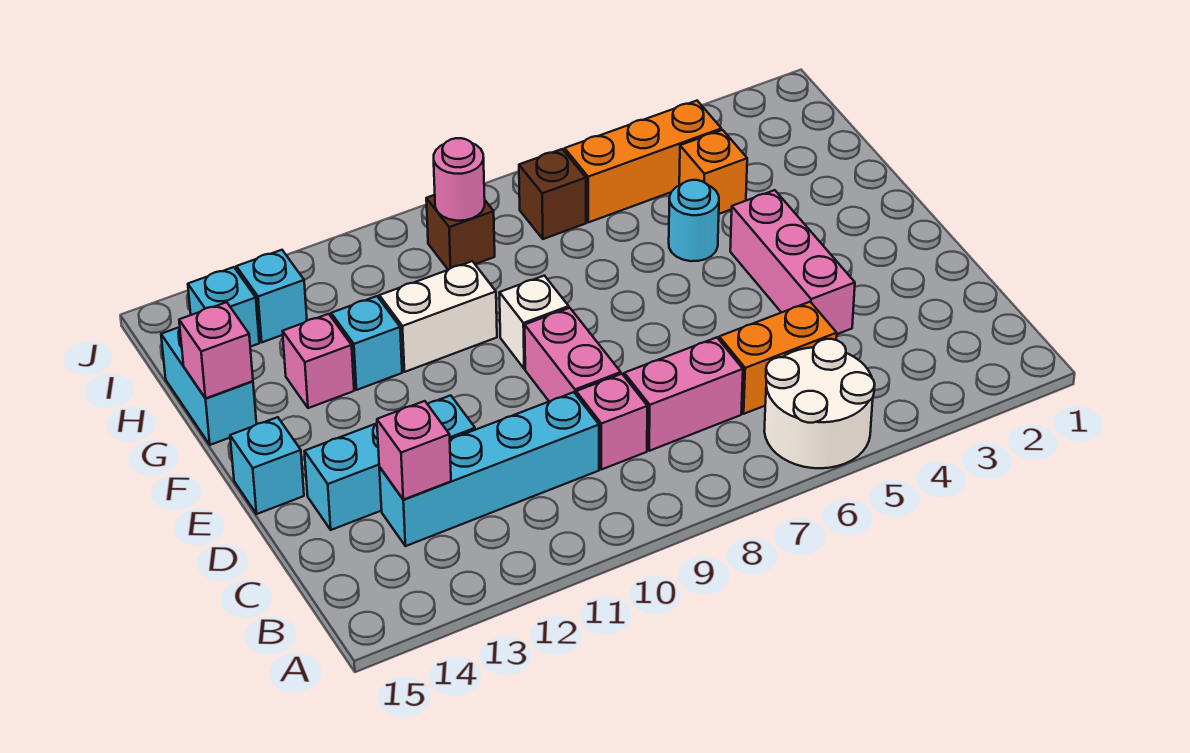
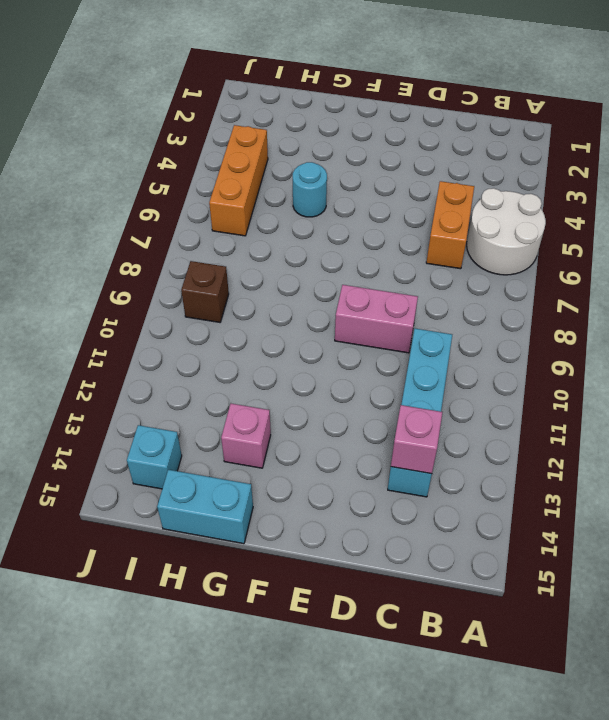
none -> pink brick C7:C8 level 1
none -> pink brick C9 level 1
none -> pink brick D4:F4 level 1

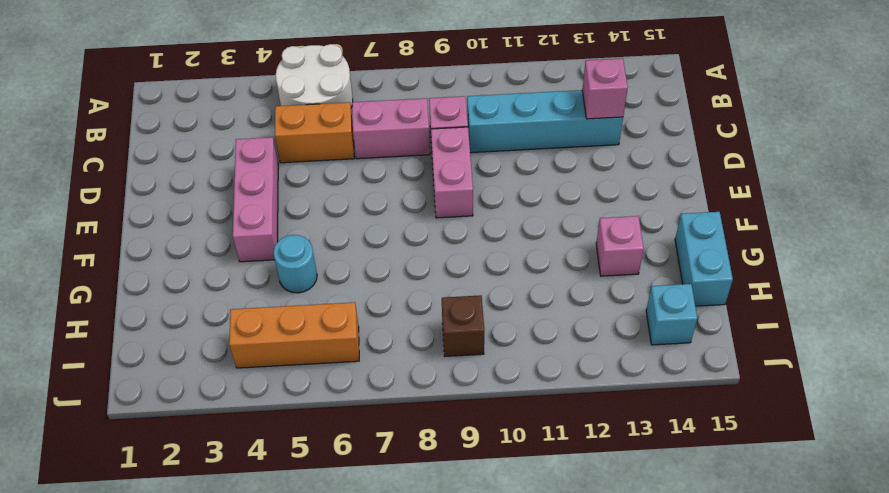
none -> cyan brick D12:D14 level 1
none -> cyan brick E15 level 1
none -> white brick F9 level 1

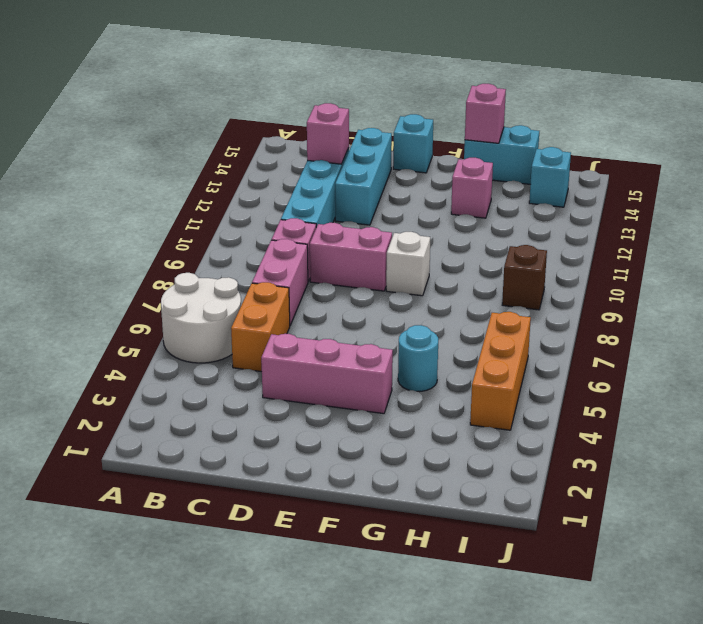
none -> white brick G10:G11 level 1
none -> cyan brick G12 level 1
none -> orange brick H4 level 1

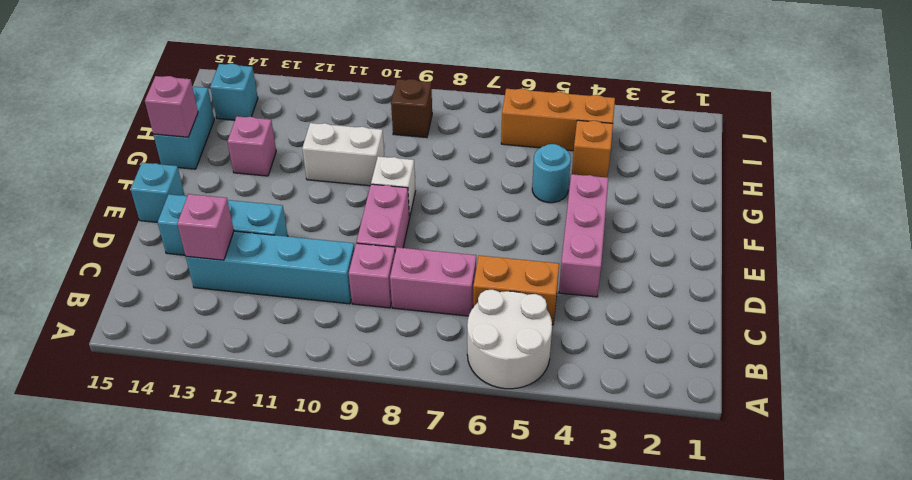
none -> cyan brick G12 level 1
none -> brown brick I7 level 1
none -> cyan brick I13 level 1

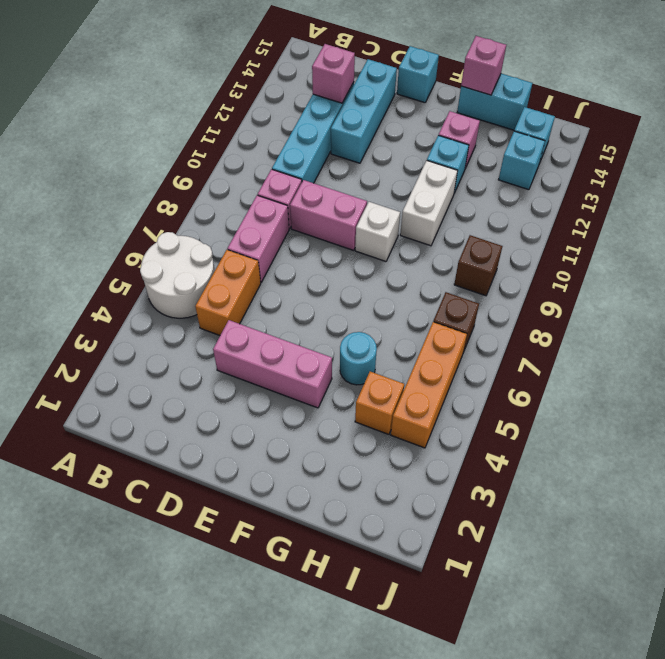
none -> pink round brick I9 level 2

